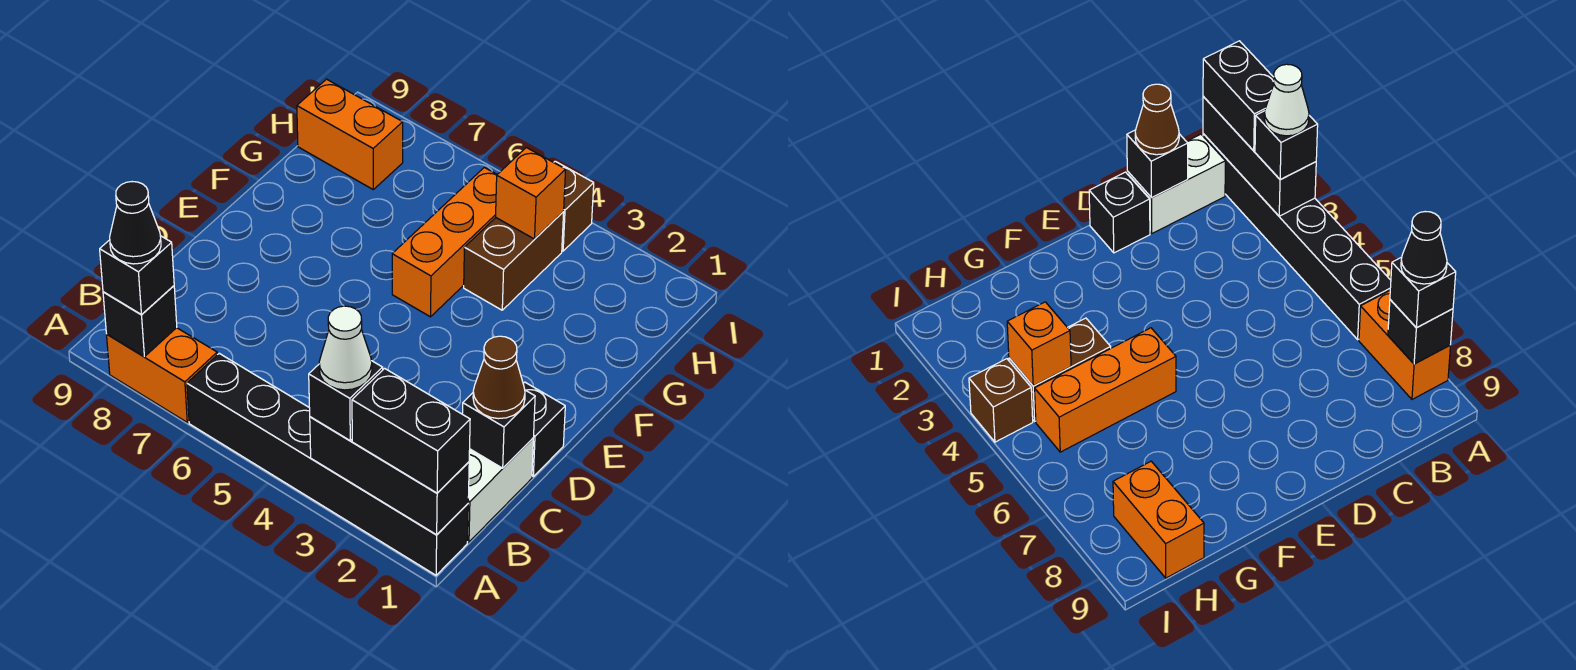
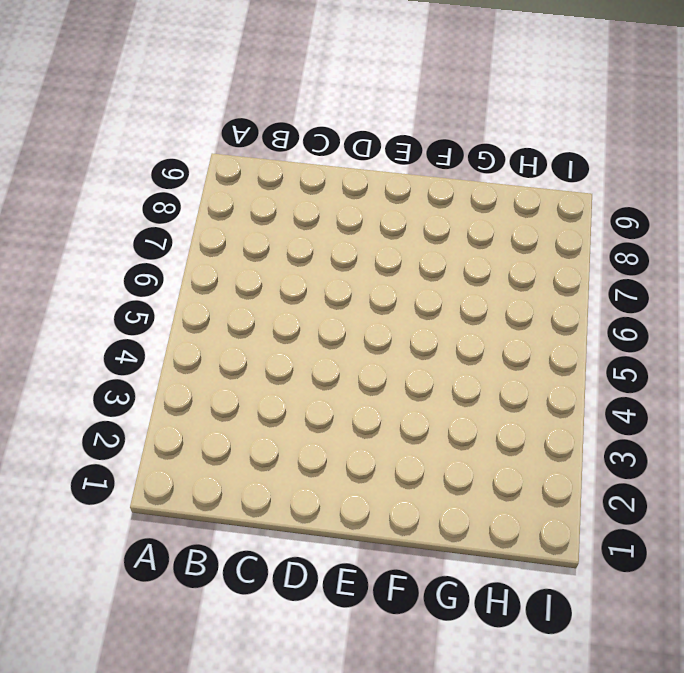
none -> black brick A1:A6 level 1
none -> orange brick A7:A8 level 1
none -> white brick B1:C1 level 1

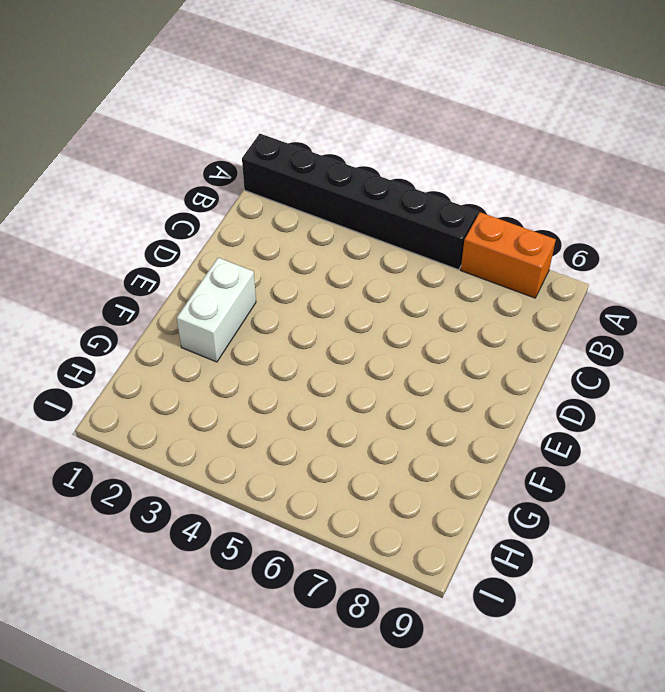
white brick E2:F2 level 1 -> white brick B1:C1 level 1
none -> black brick D1 level 1
none -> orange brick F5:H5 level 1
none -> brown brick G4:H4 level 1

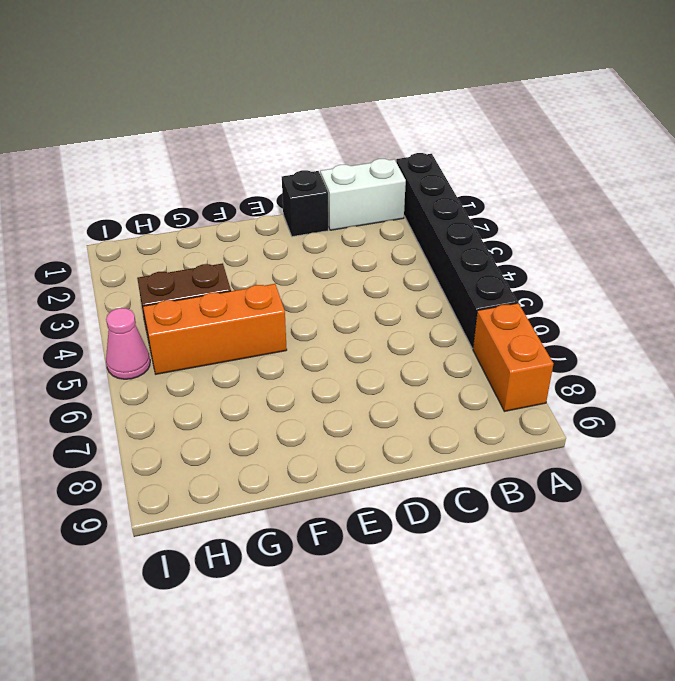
pink cone I5 level 1 -> none
none -> orange brick H8:H9 level 1
none -> brown brick I4 level 1
none -> black brick A1:A3 level 2

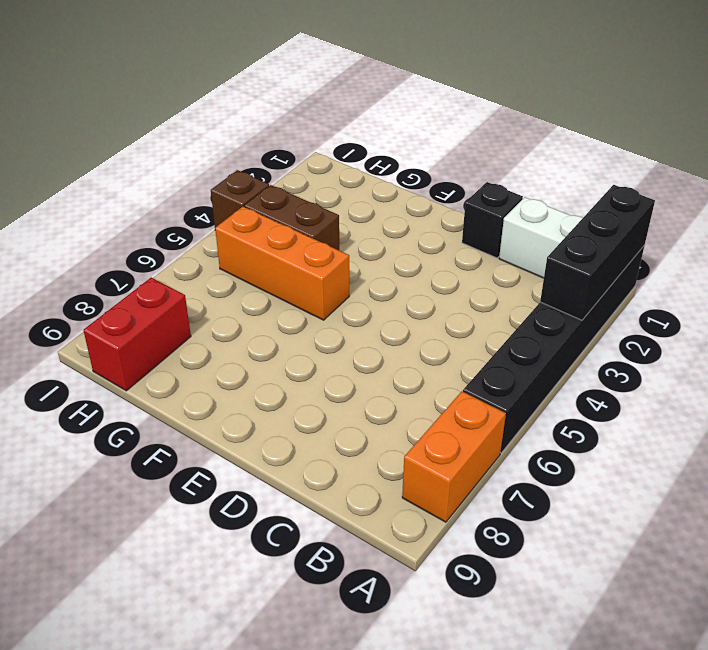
red brick H8:H9 level 1 -> orange brick H8:H9 level 1
none -> black brick A8 level 2
none -> black brick C1 level 2
none -> orange brick H4 level 2

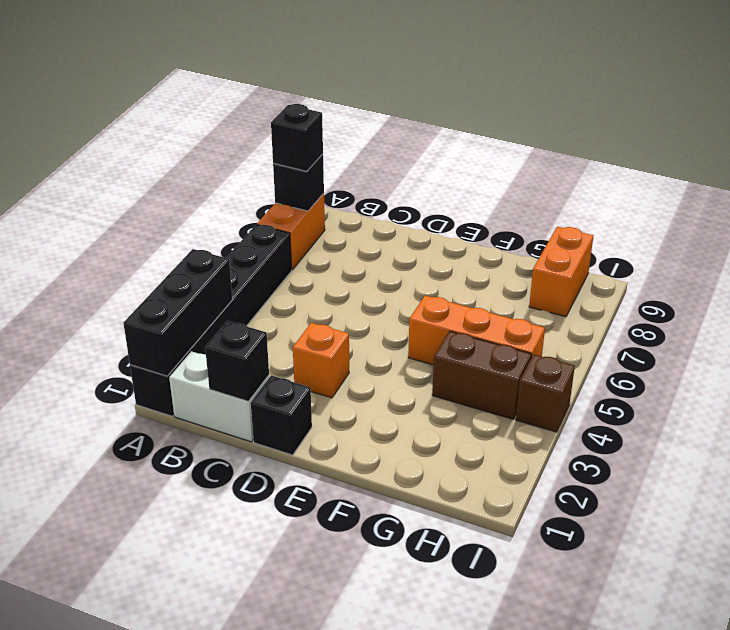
orange brick D3 level 1 -> orange brick H4 level 2
none -> black brick A1:A2 level 3
none -> black brick A3 level 3
none -> brown cone C1 level 3

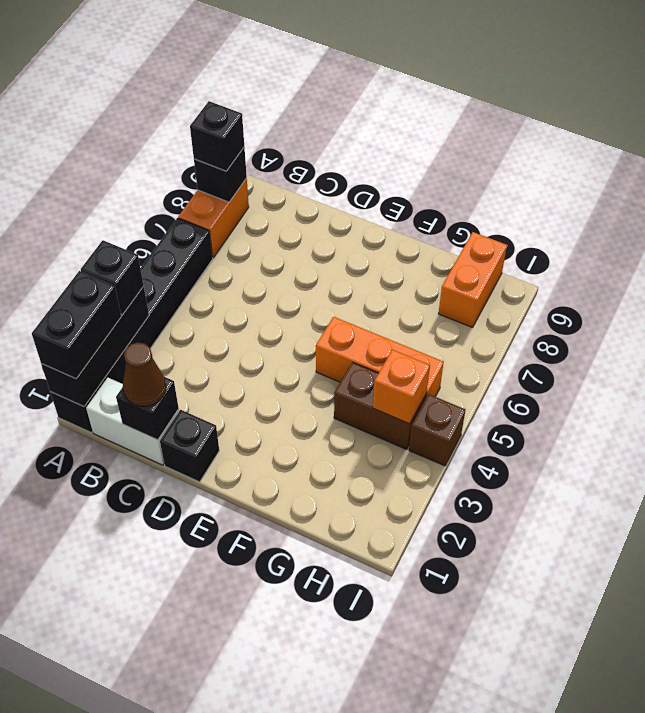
none -> white cone A3 level 4
none -> black cone A8 level 4

